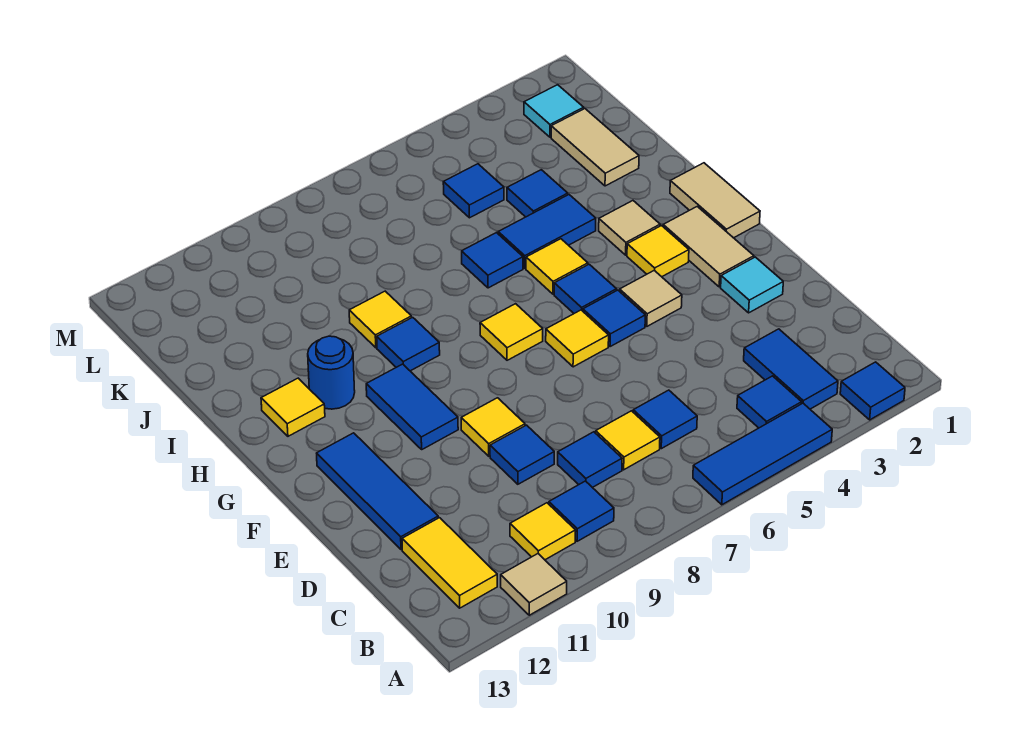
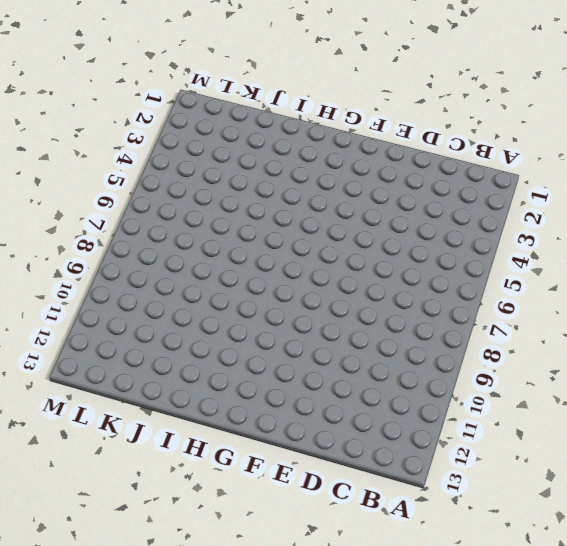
none -> blue tile A2 level 1
none -> blue tile A4:A6 level 1
none -> tan tile A11 level 1
none -> blue tile B3:C3 level 1

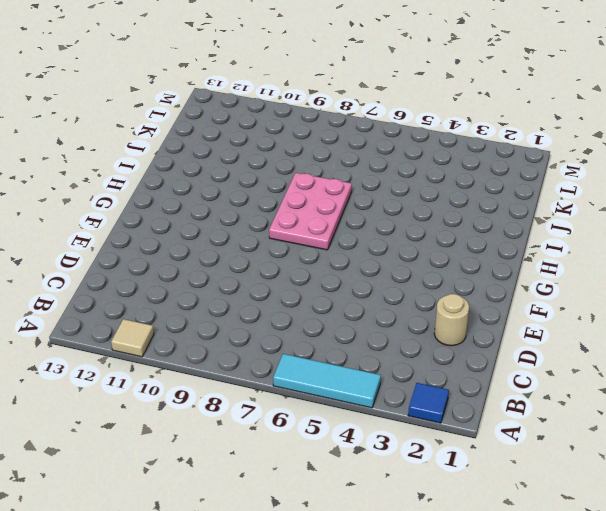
cyan tile A4:A6 level 1 -> blue tile A4:A6 level 1
tan round brick D2 level 1 -> none
pink plate G7:I8 level 1 -> yellow tile G7 level 1
none -> blue tile B3:C3 level 1
none -> blue tile B4 level 1
none -> blue tile B9 level 1
none -> yellow tile B10 level 1

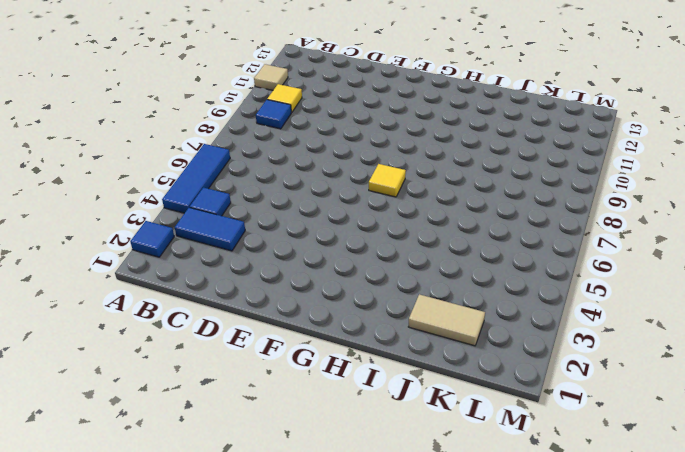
none -> yellow tile B12:C12 level 1
none -> blue tile C6 level 1
none -> yellow tile C7 level 1
none -> blue tile C8 level 1

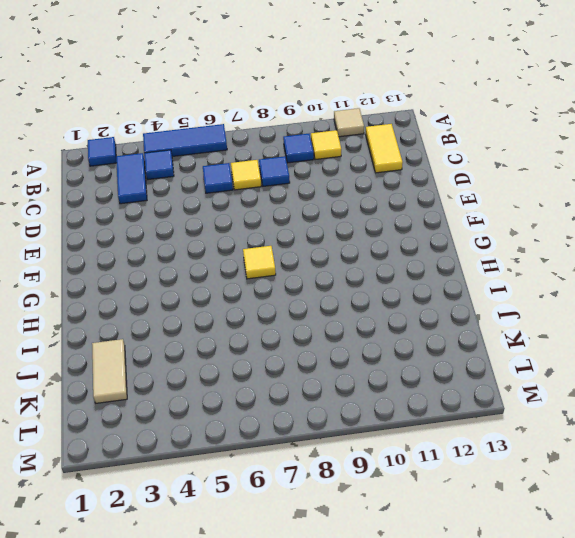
none -> blue tile D9 level 1
none -> blue tile D12:F12 level 1
none -> cyan tile E2 level 1
none -> yellow tile E9 level 1

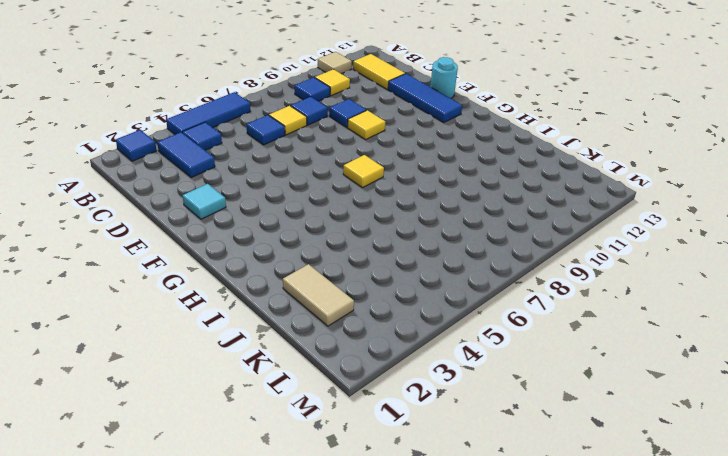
cyan round brick E13 level 1 -> none
none -> tan tile F2:G2 level 1
none -> tan tile F4 level 1
none -> blue tile F5 level 1
none -> yellow tile F6 level 1

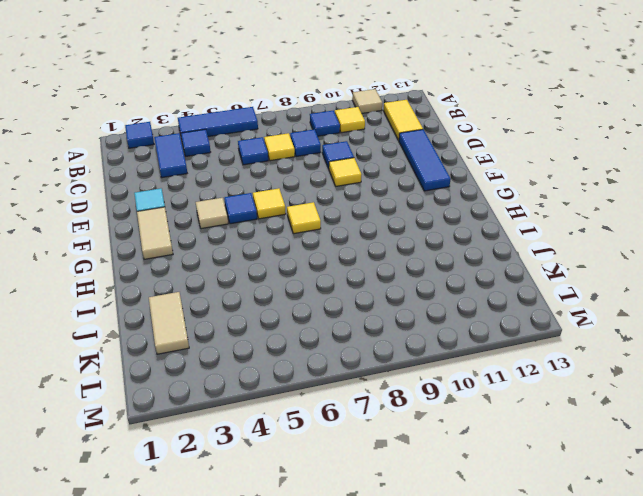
none -> blue tile F10:G10 level 1
none -> tan tile G1:H1 level 1
none -> yellow tile G3 level 1
none -> blue tile G5 level 1

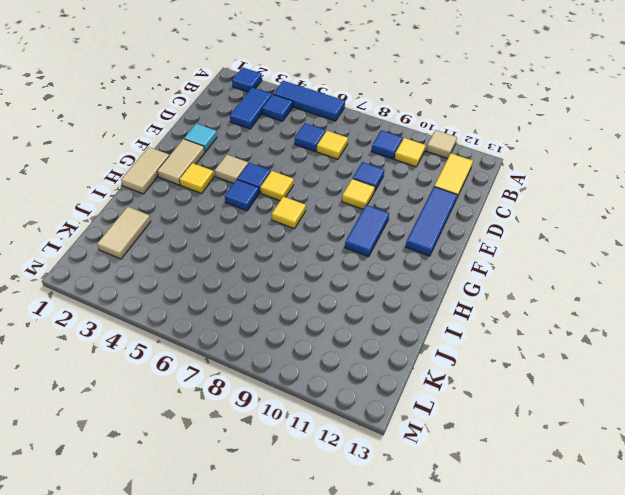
none -> blue tile C8 level 1
none -> tan tile H3 level 1
none -> yellow tile H5 level 1
none -> blue tile H9 level 1

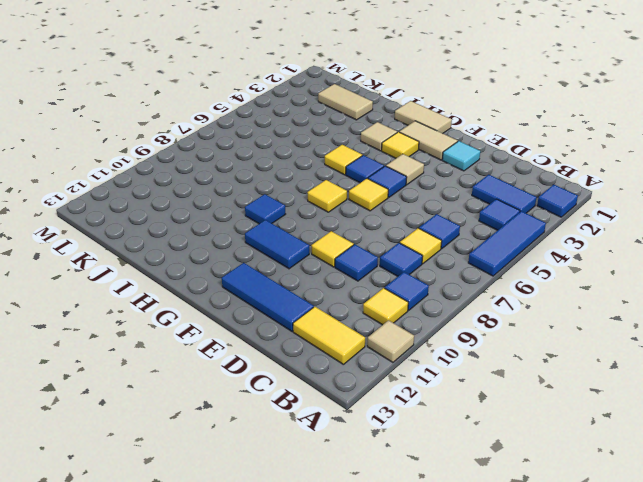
none -> blue round brick H11 level 1
none -> yellow tile H12 level 1
none -> blue tile I4:I5 level 1
none -> blue tile I6 level 1

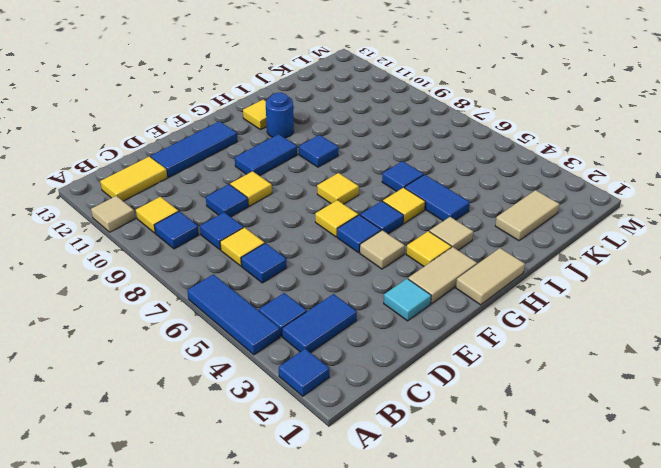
none -> yellow tile I9 level 1
none -> blue tile J4 level 1
none -> blue tile K5 level 1
none -> cyan tile L2 level 1

